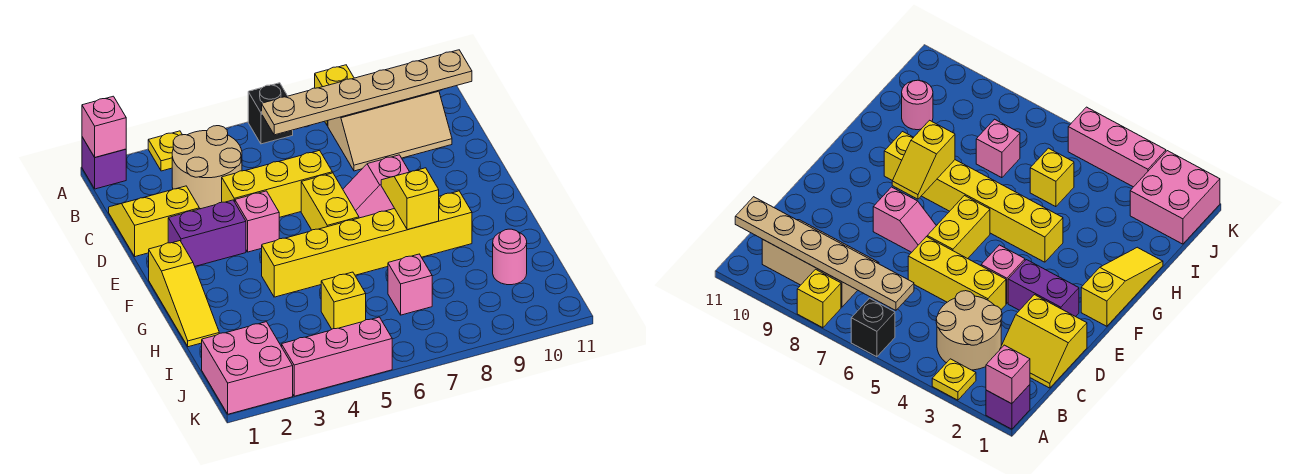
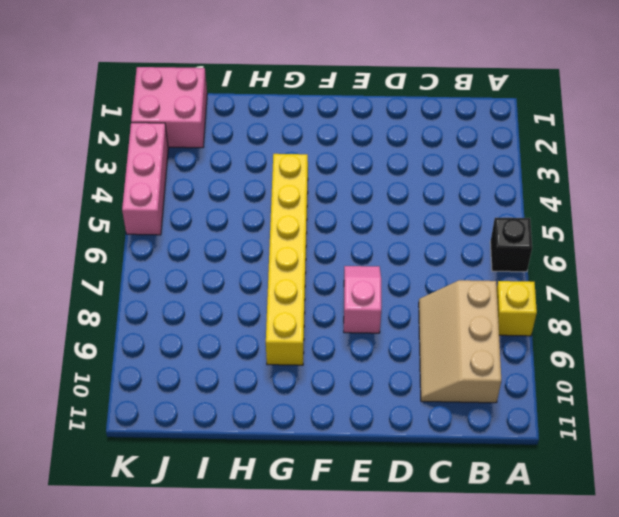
none -> purple brick A1 level 1
none -> yellow plate A3 level 1
none -> tan round brick B3:C4 level 1

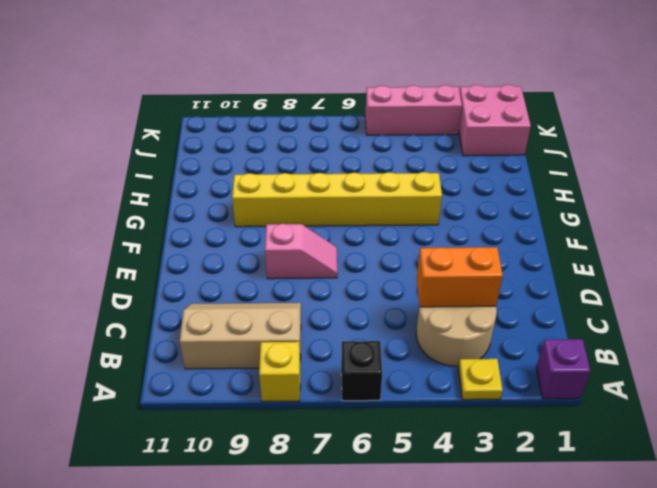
orange brick C3:C4 level 2 -> none
none -> yellow slope C1:D2 level 1 top D
none -> yellow brick D4:D6 level 1
none -> purple brick E2:E3 level 1

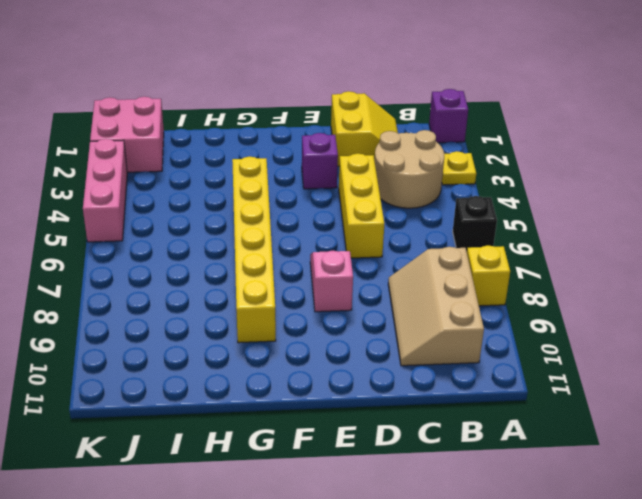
purple brick E3 level 1 -> purple brick E2:E3 level 1
none -> pink brick E4 level 1
none -> yellow brick E6:F6 level 1
none -> yellow slope F1:H1 level 1 top F

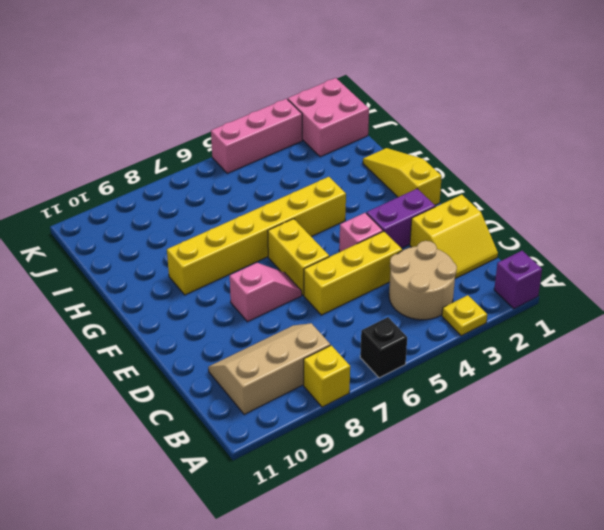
none -> yellow brick I5 level 1
none -> pink brick I7 level 1
none -> pink round brick I10 level 1

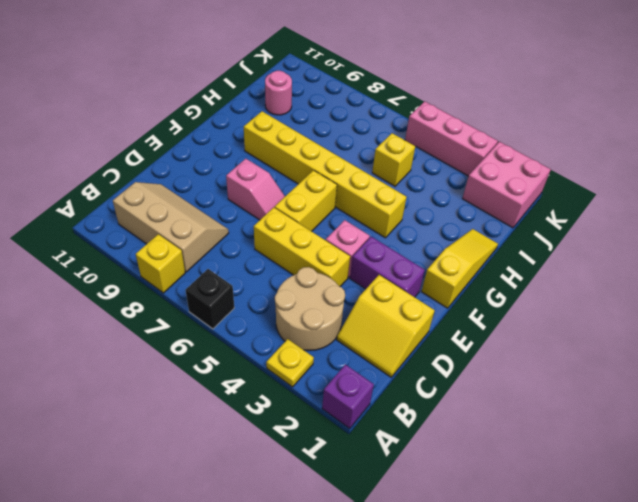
none -> pink brick I7 level 1
none -> pink brick A1 level 2
none -> tan plate B6:B11 level 2

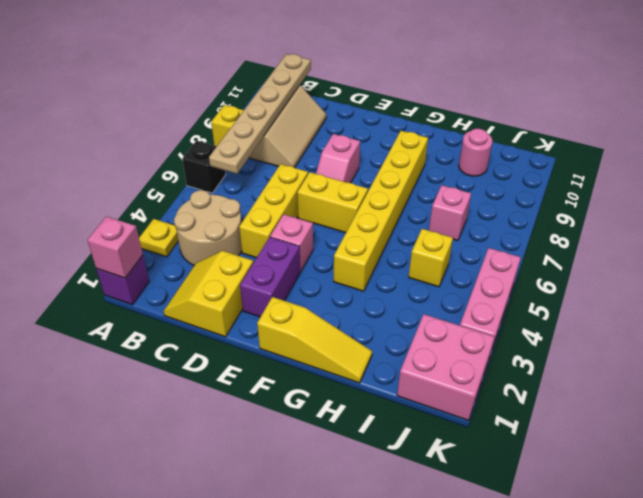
none -> yellow slope F8:G8 level 2 top G

